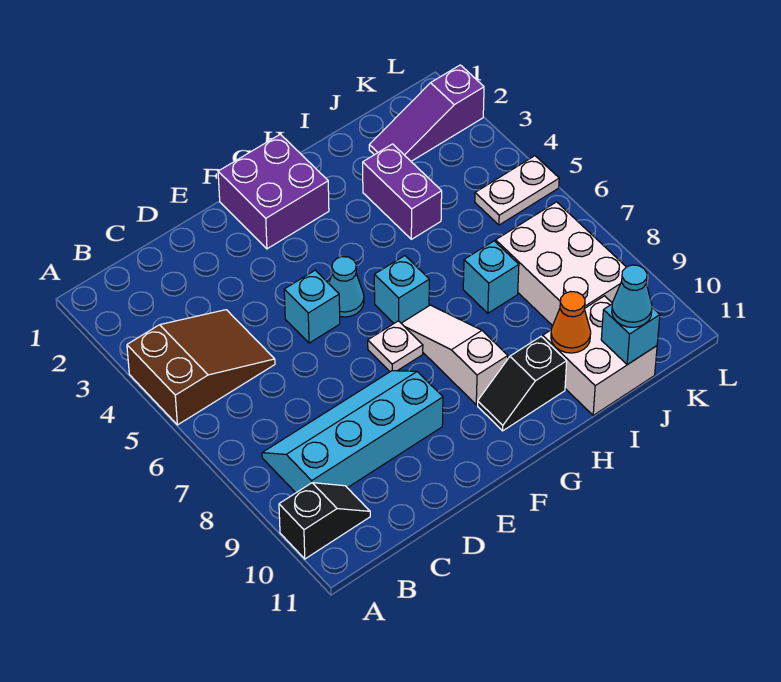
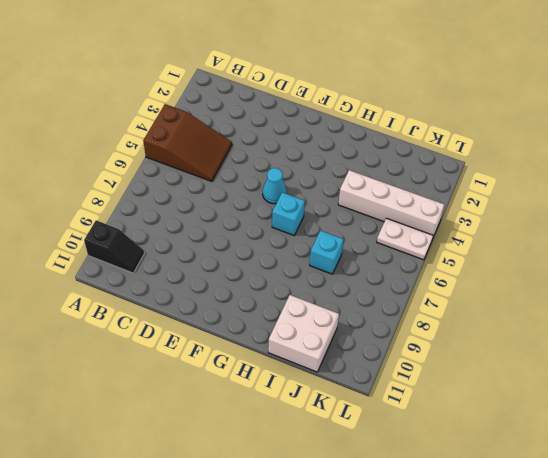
white brick I4:L4 level 1 -> purple brick I3:I4 level 1
none -> cyan slope B8:E9 level 1 top 9
none -> cyan brick E5 level 1
none -> purple brick F1:G2 level 1

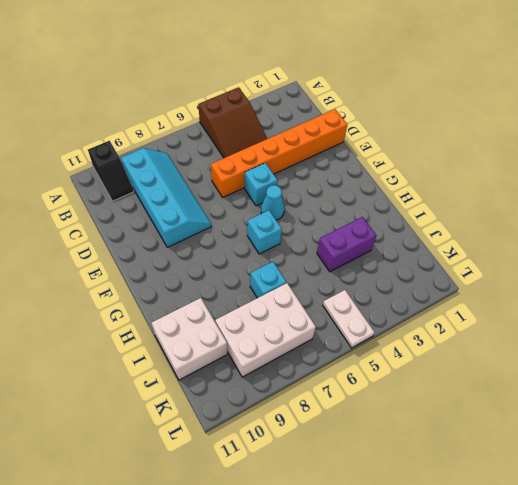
orange brick D1:D6 level 1 -> none
none -> purple brick F1:G2 level 1
none -> white plate F7 level 1
none -> white slope G7:G9 level 1 top 9

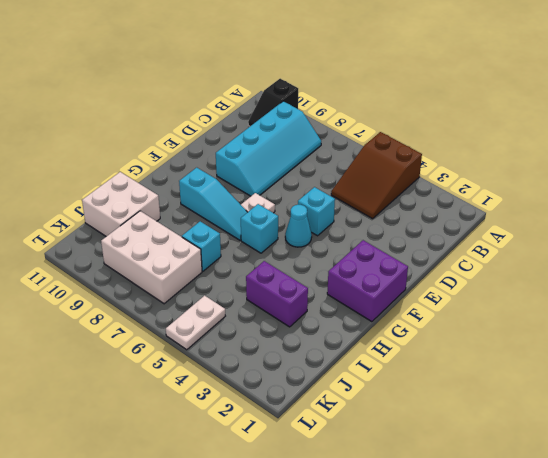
cyan slope G7:G9 level 1 top 9 -> white slope G7:G9 level 1 top 9
none -> black slope G10:H10 level 1 top H
none -> purple slope J2:L2 level 1 top L
none -> orange cone I10 level 2

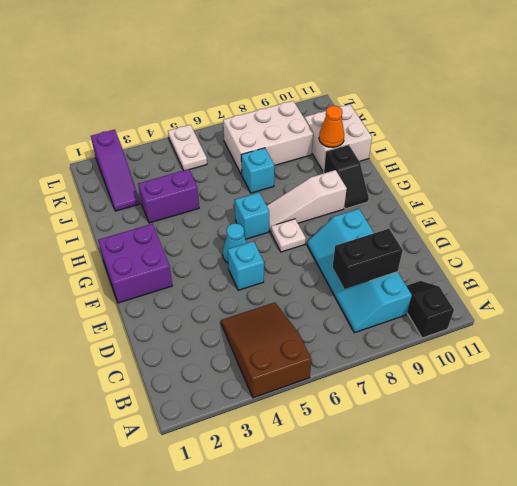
black brick C8:C9 level 2 -> none
none -> cyan brick J11 level 2
none -> cyan cone J11 level 3

